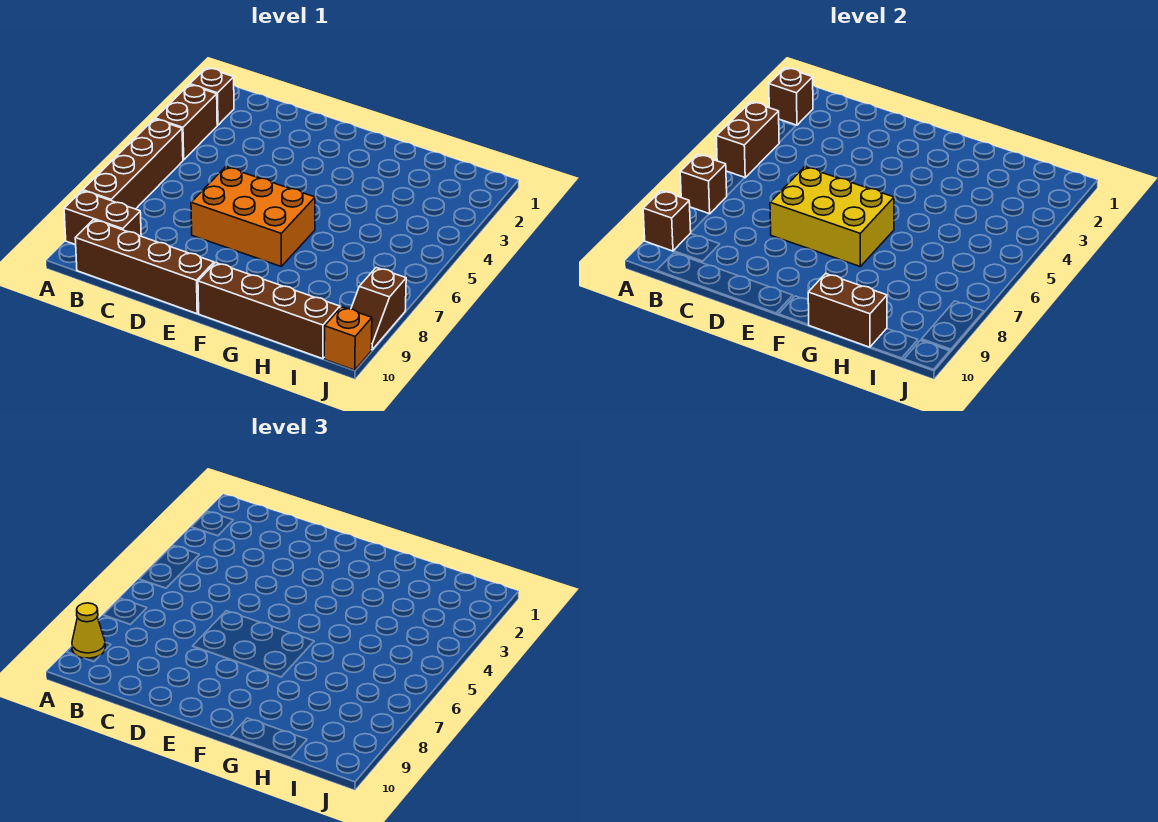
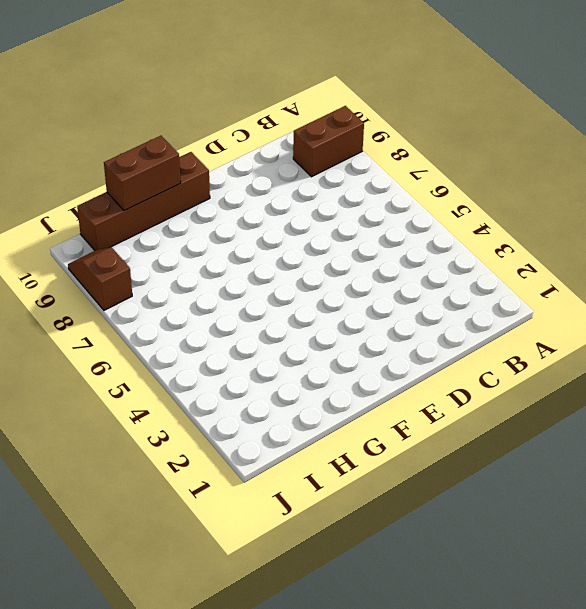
none -> brown brick A2 level 1
none -> brown brick A3:A4 level 1
none -> brown brick A5:A8 level 1

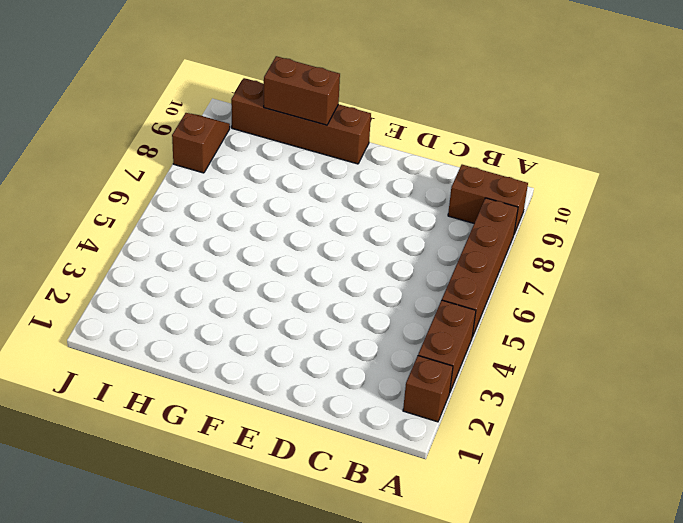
none -> brown brick B10:E10 level 1
none -> orange brick D6:F7 level 1
none -> orange brick J10 level 1

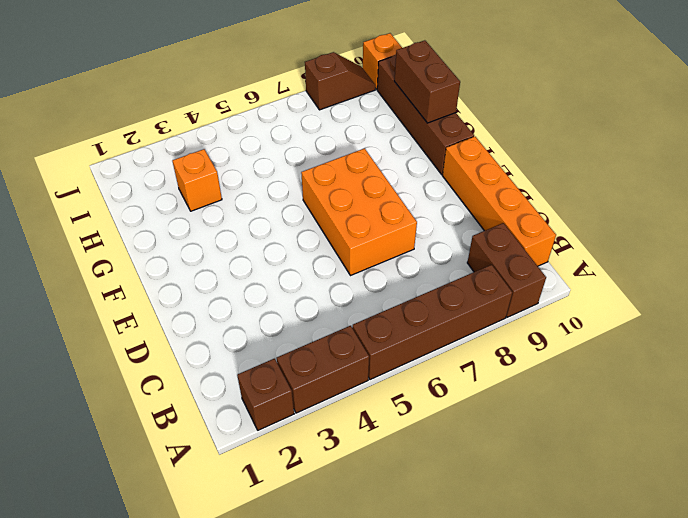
orange brick B10:E10 level 1 -> brown brick B10:E10 level 1
orange brick H3 level 1 -> none
none -> brown brick A2 level 2
none -> brown brick A4:A5 level 2
none -> brown brick A7 level 2

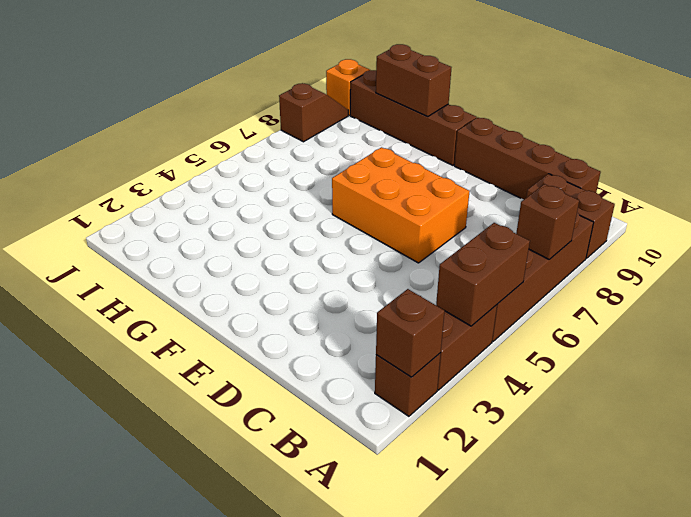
none -> brown brick A9 level 2
none -> yellow brick D6:F7 level 2
none -> yellow cone A9 level 3

